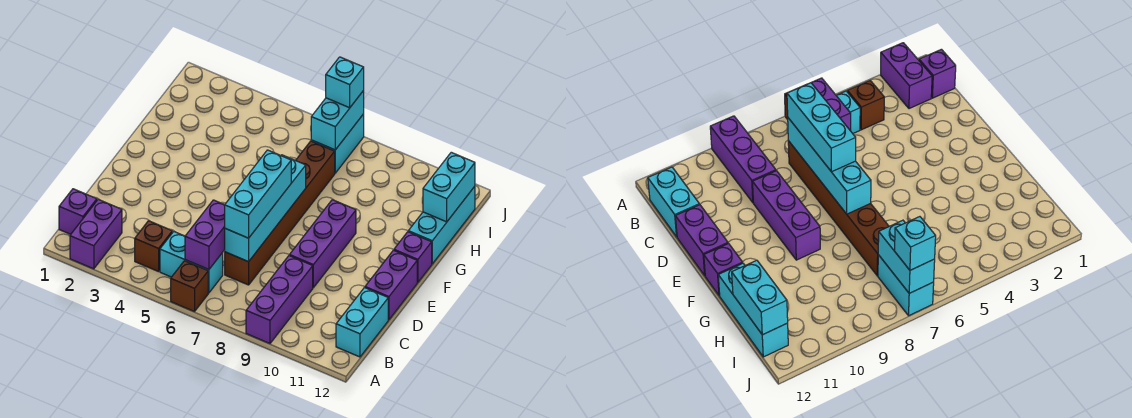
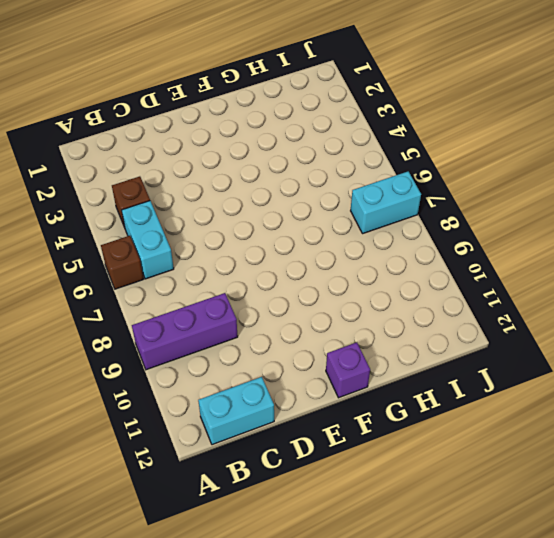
none -> purple brick A2:B2 level 1
none -> purple brick B1 level 1
none -> brown brick C7:H7 level 1

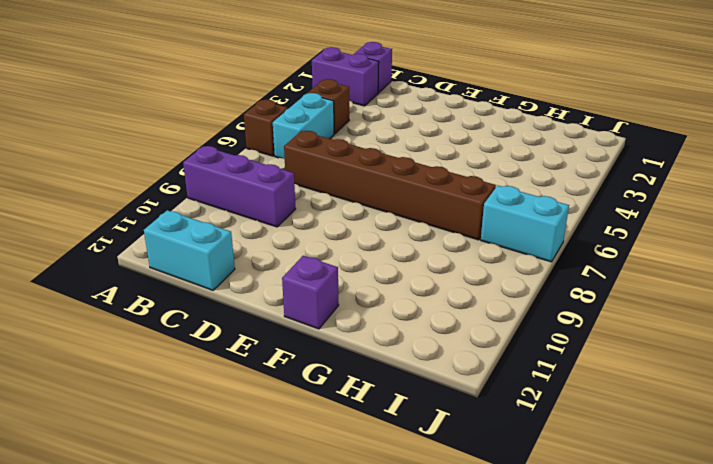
none -> purple brick D9:F9 level 1
none -> purple brick D12:E12 level 1
none -> cyan brick G12:I12 level 1

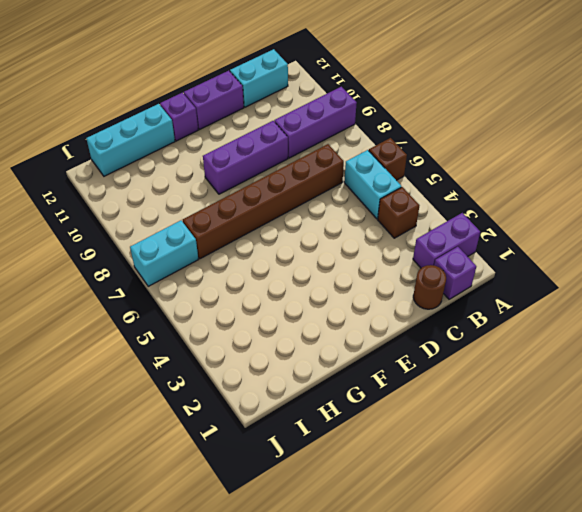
brown round brick C1 level 1 -> none
none -> purple brick B6:C6 level 2
none -> cyan brick C7:F7 level 2
none -> cyan brick H12:I12 level 2

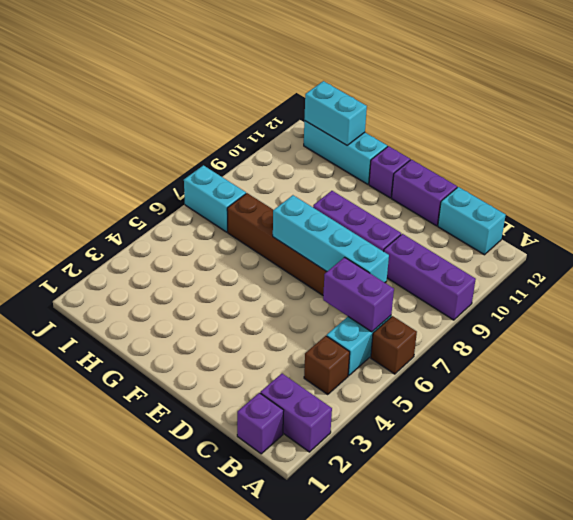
none -> cyan brick I7:J7 level 2
none -> cyan brick C7:E7 level 3
none -> cyan brick J7 level 3

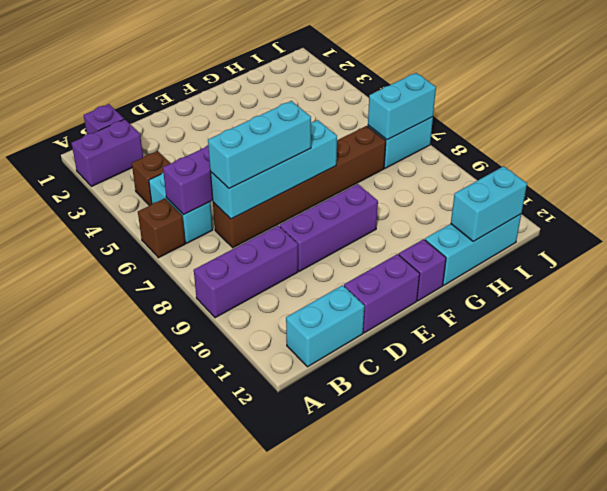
none -> cyan brick J7 level 3

